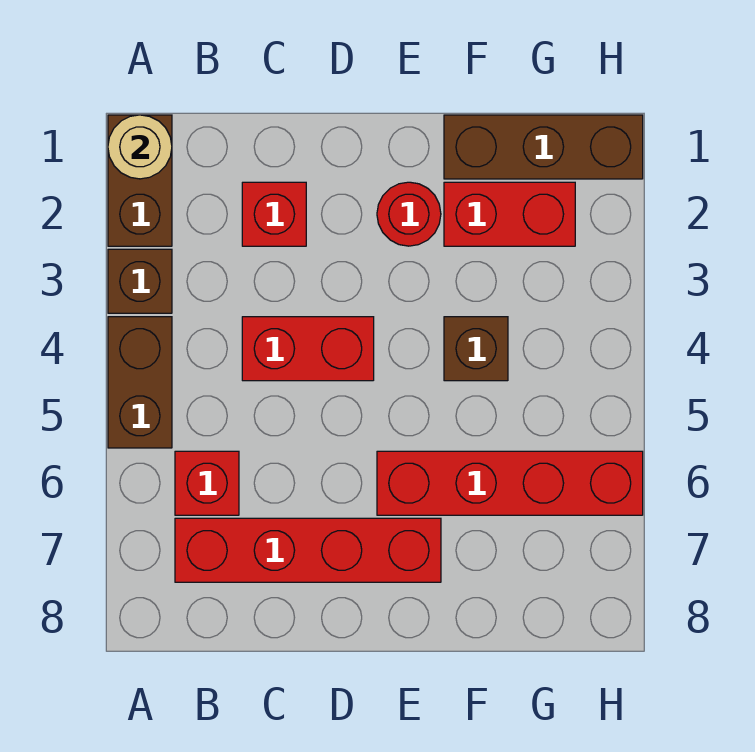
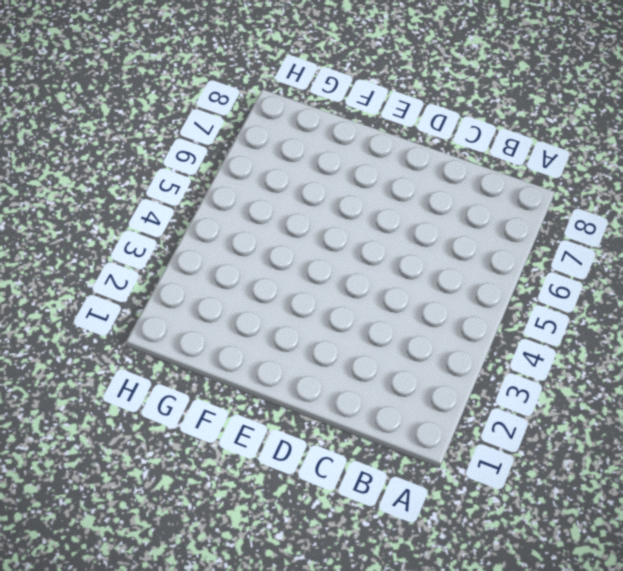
none -> brown brick A1:A2 level 1
none -> brown brick A3 level 1
none -> brown brick A4:A5 level 1

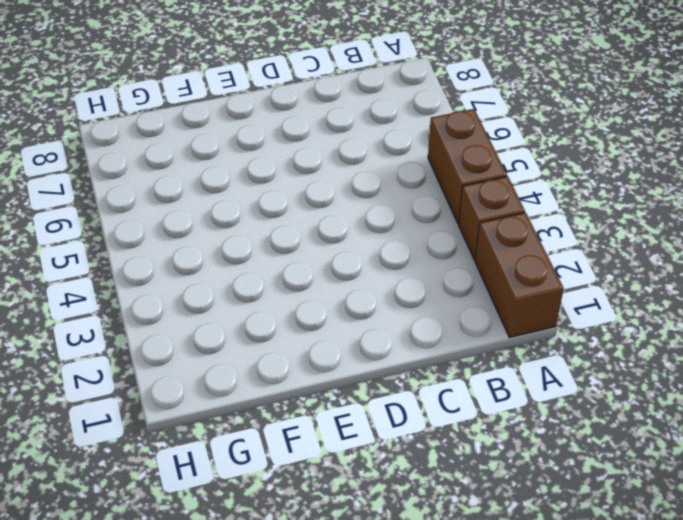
none -> red brick B6 level 1
none -> red brick B7:E7 level 1
none -> red brick C2 level 1

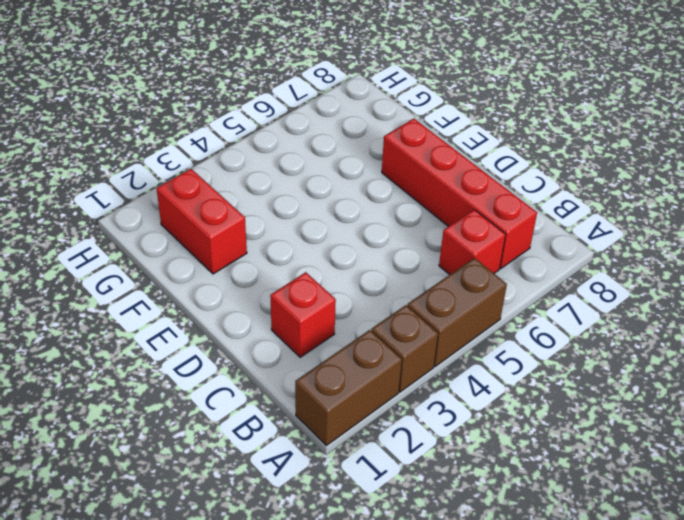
none -> red brick C4:D4 level 1
none -> red round brick E2 level 1
none -> red brick E6:H6 level 1

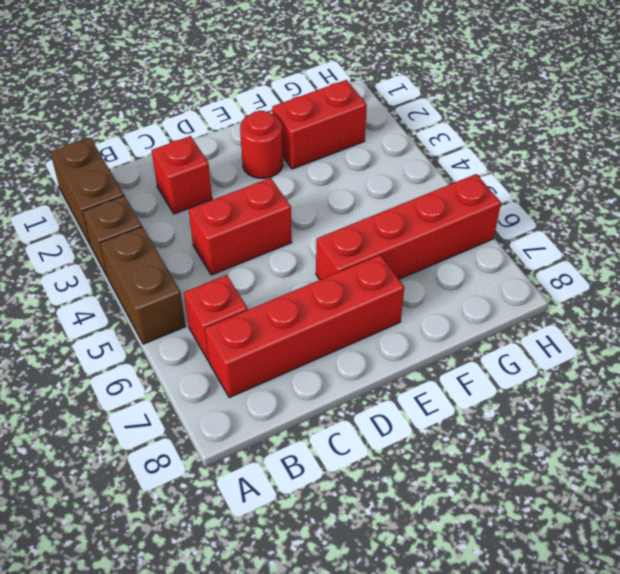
none -> brown brick F1:H1 level 1
none -> brown brick F4 level 1
none -> tan round brick A1 level 2

